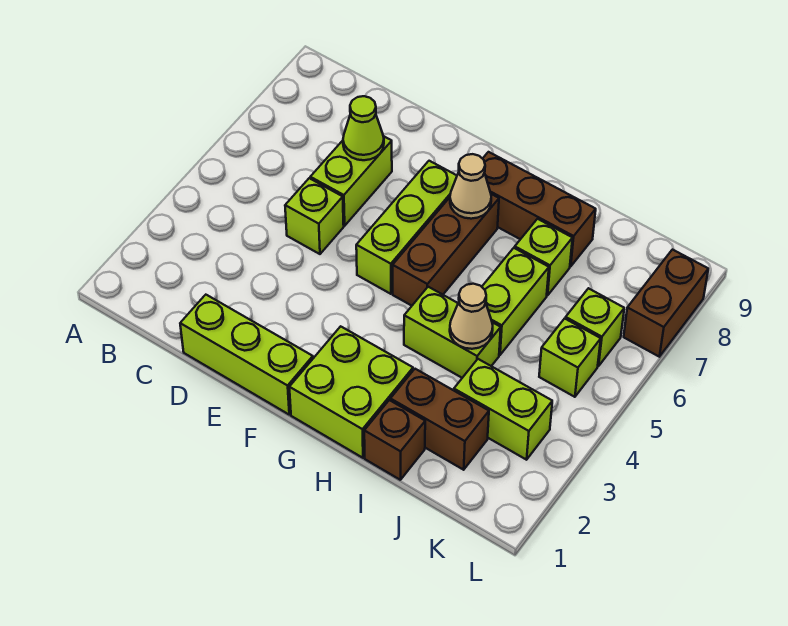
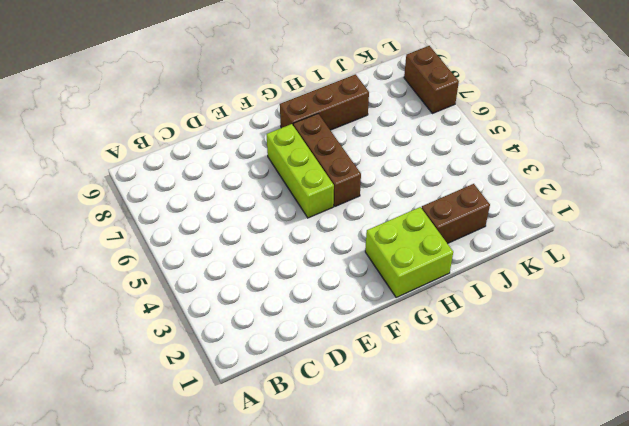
none -> lime brick D1:F1 level 1
none -> lime brick D5 level 1
none -> lime brick D6:D7 level 1

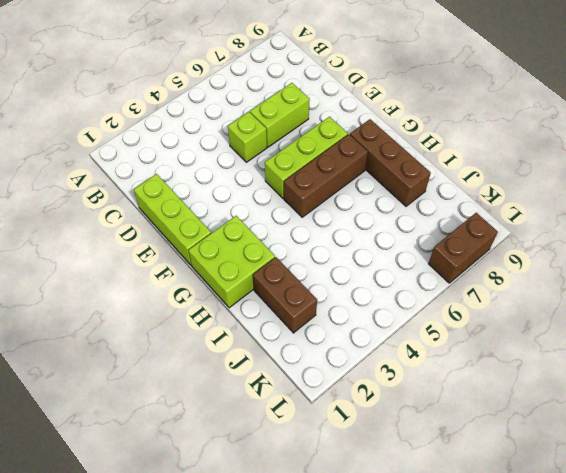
none -> lime brick H4:I4 level 1
none -> brown brick I1 level 1
none -> lime brick I5:I6 level 1

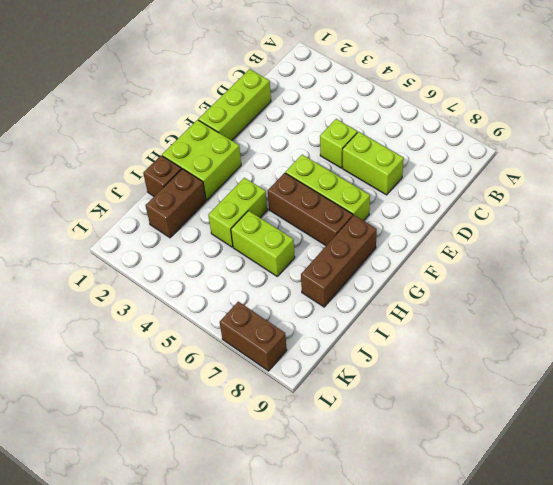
none -> lime brick I7 level 1
none -> lime brick J3:K3 level 1
none -> lime brick K5 level 1

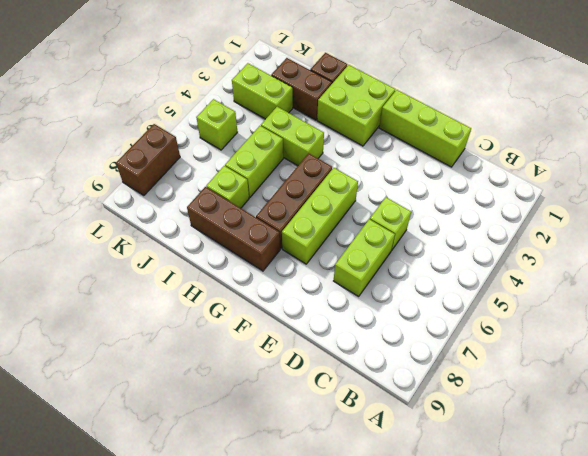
none -> lime brick K6 level 1
none -> lime cone D7 level 2
none -> tan cone G7 level 2

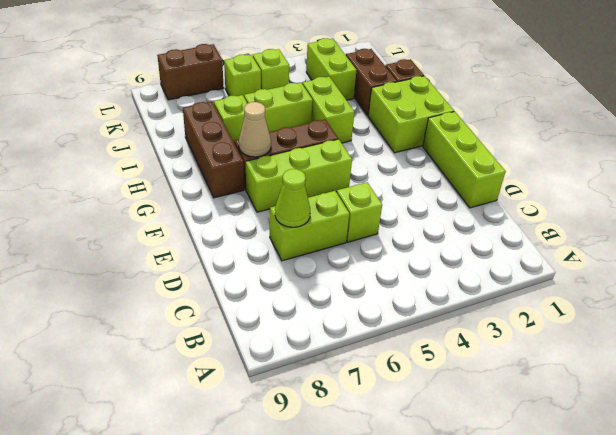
none -> tan cone I4 level 2

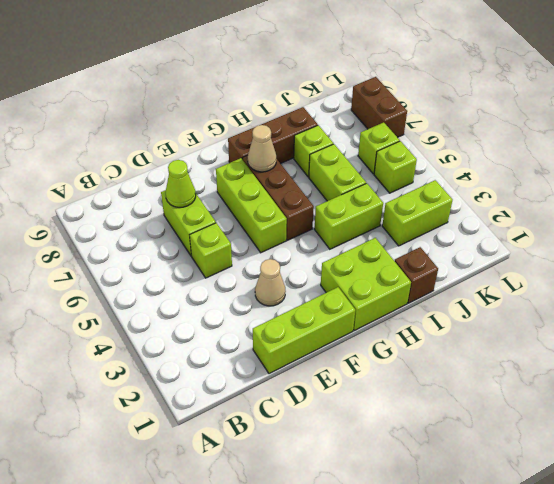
tan cone E3 level 1 -> tan cone I4 level 2
none -> brown brick I2:J2 level 1

